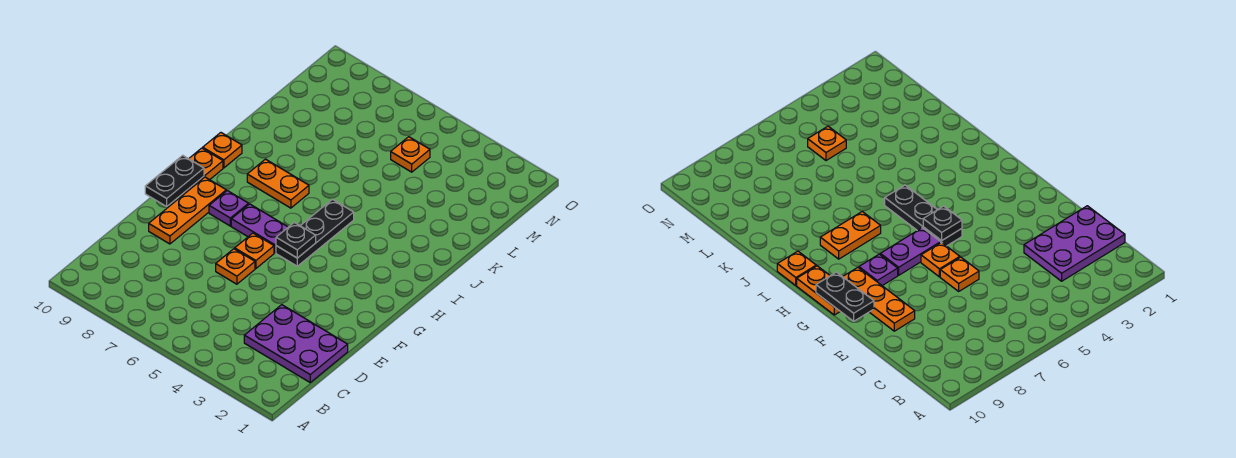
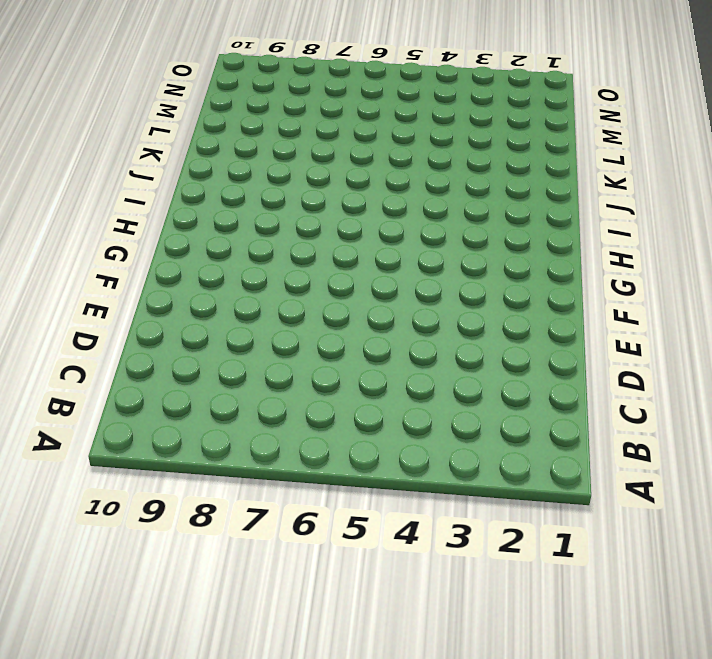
none -> purple plate C1:D3 level 1
none -> orange plate E6 level 1
none -> orange plate E9:G9 level 1

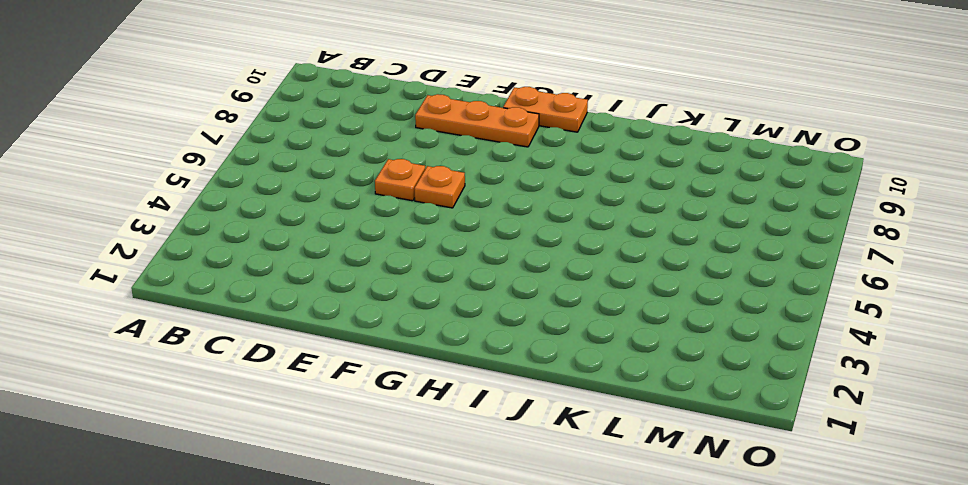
none -> purple plate C1:D3 level 1
none -> black plate G5:I5 level 1
none -> purple plate G6:G7 level 1

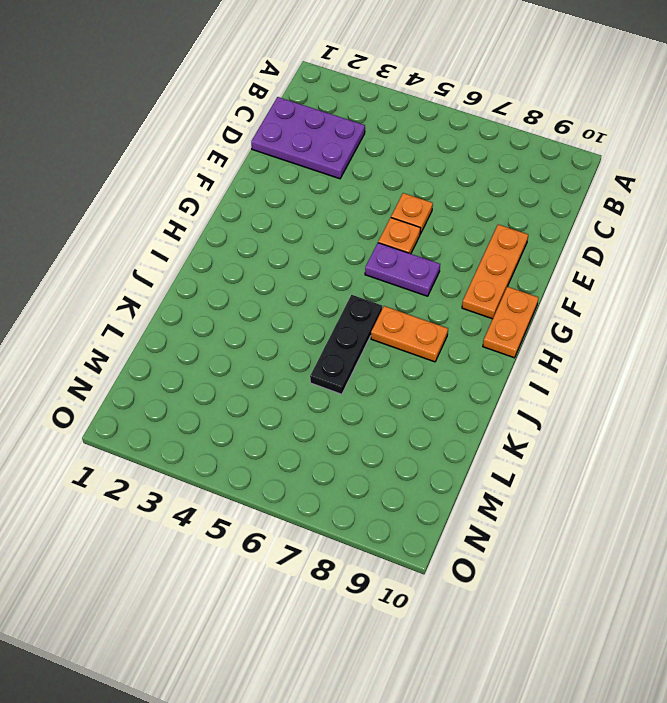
black plate I6:K6 level 1 -> black plate G5:I5 level 1
none -> purple plate G8 level 1
none -> orange plate I10 level 1
none -> orange plate M5 level 1

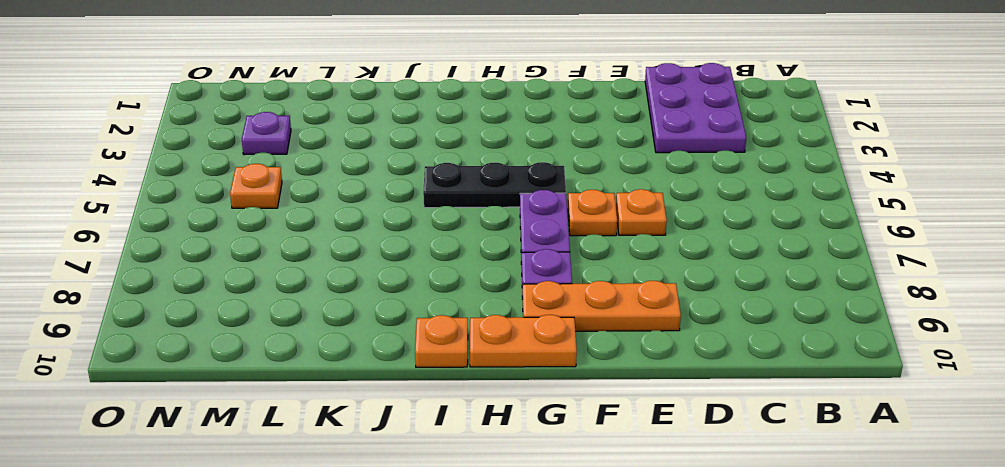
purple plate M3 level 1 -> none
none -> orange plate I7:I8 level 1
none -> black plate F10:G10 level 2
none -> black plate G5 level 2

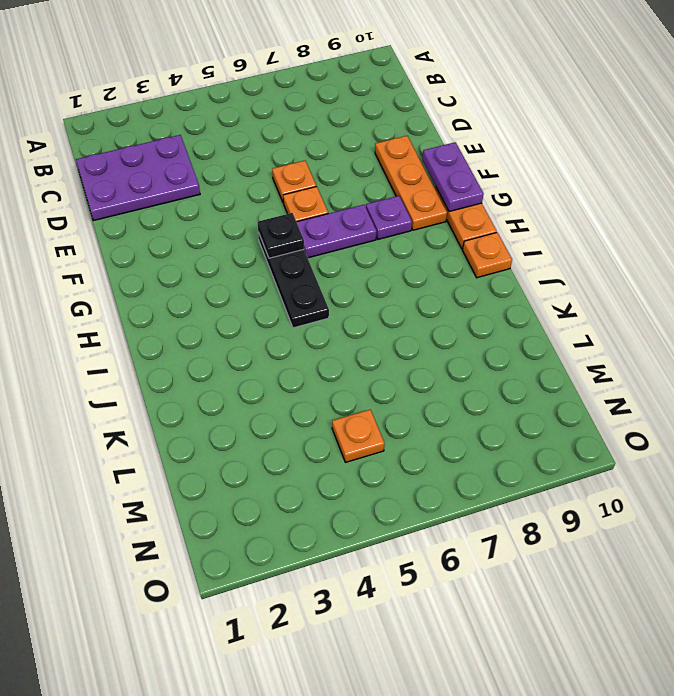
purple plate F10:G10 level 2 -> black plate F10:G10 level 2
none -> orange plate I7:I8 level 1

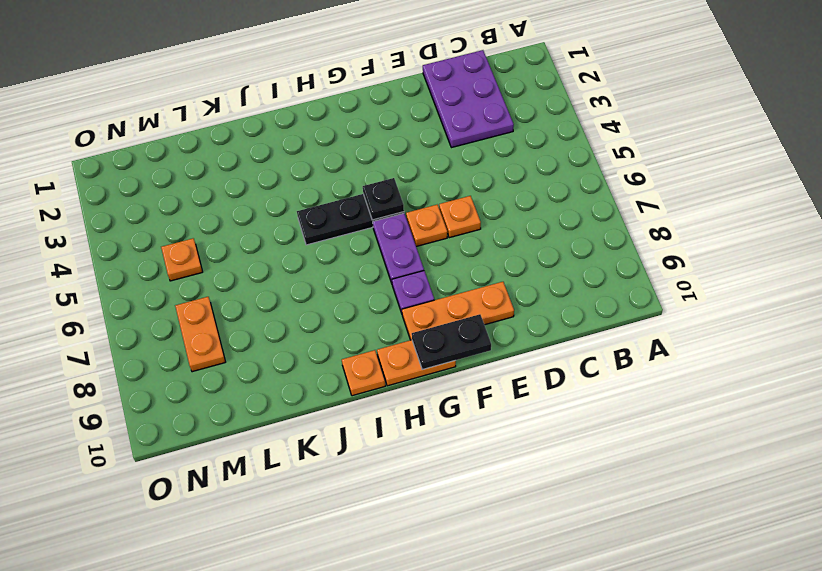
orange plate M7:M8 level 1 -> orange plate I7:I8 level 1

